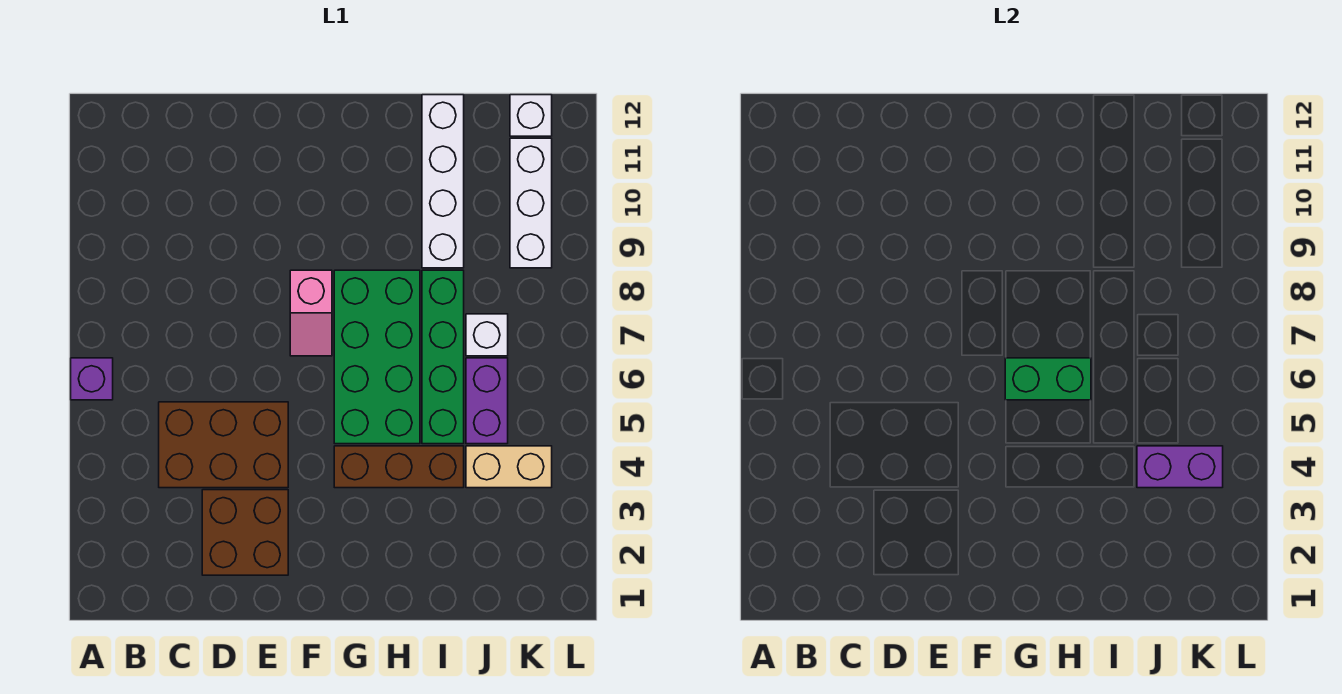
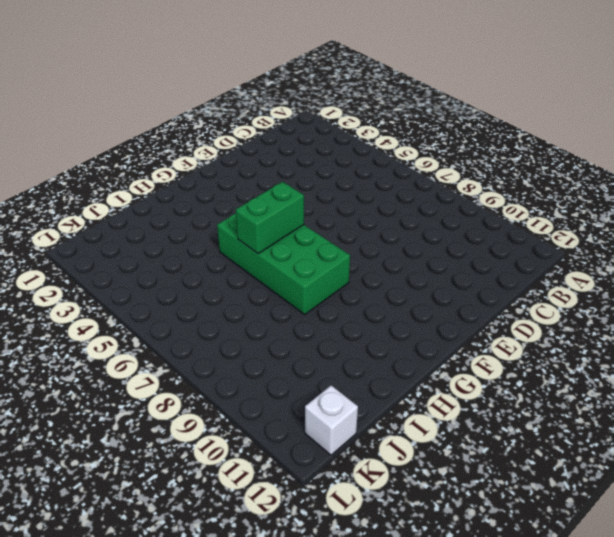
none -> purple brick A6 level 1
none -> brown brick C4:E5 level 1
none -> brown brick D2:E3 level 1

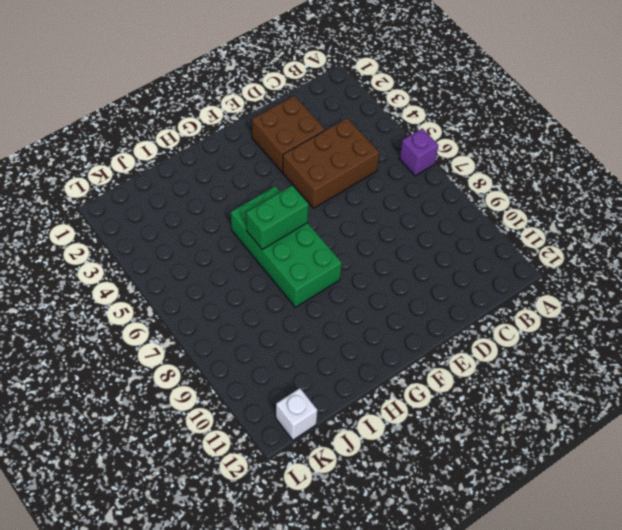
none -> pink slope F7:F8 level 1 top 8
none -> brown brick G4:I4 level 1
none -> green brick I5:I8 level 1

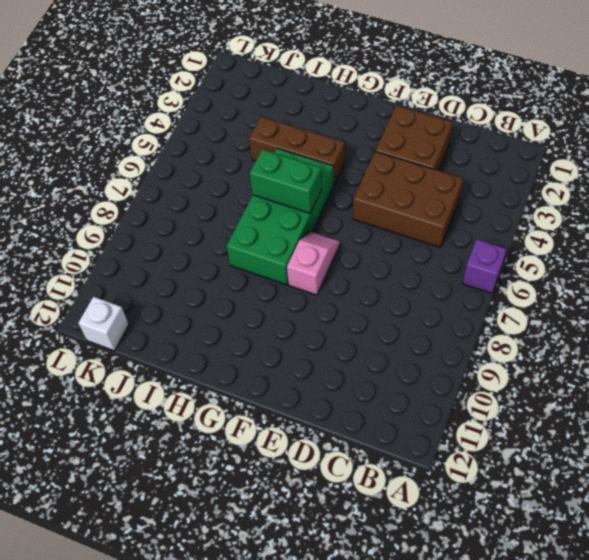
none -> green brick I5:I8 level 1
none -> white brick I9:I12 level 1
none -> tan brick J4:K4 level 1

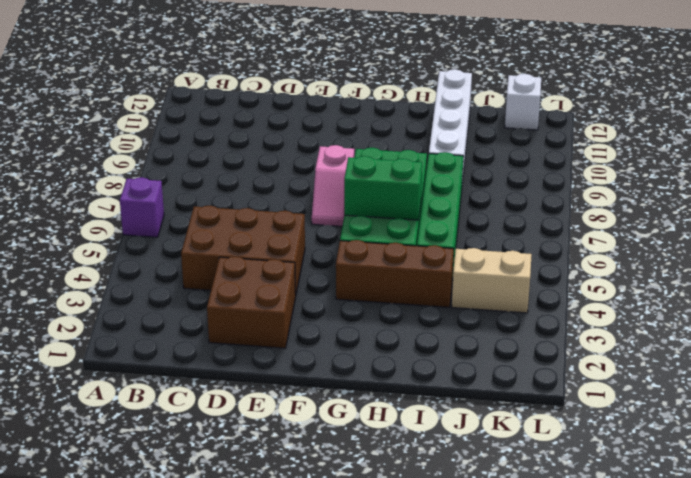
none -> purple brick J5:J6 level 1
none -> white brick J7 level 1
none -> white brick K9:K11 level 1

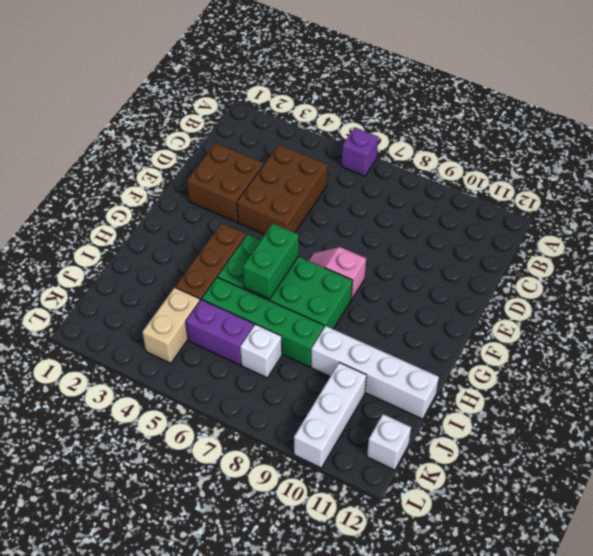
white brick J10:L10 level 1 -> white brick K9:K11 level 1
none -> purple brick J4:K4 level 2

